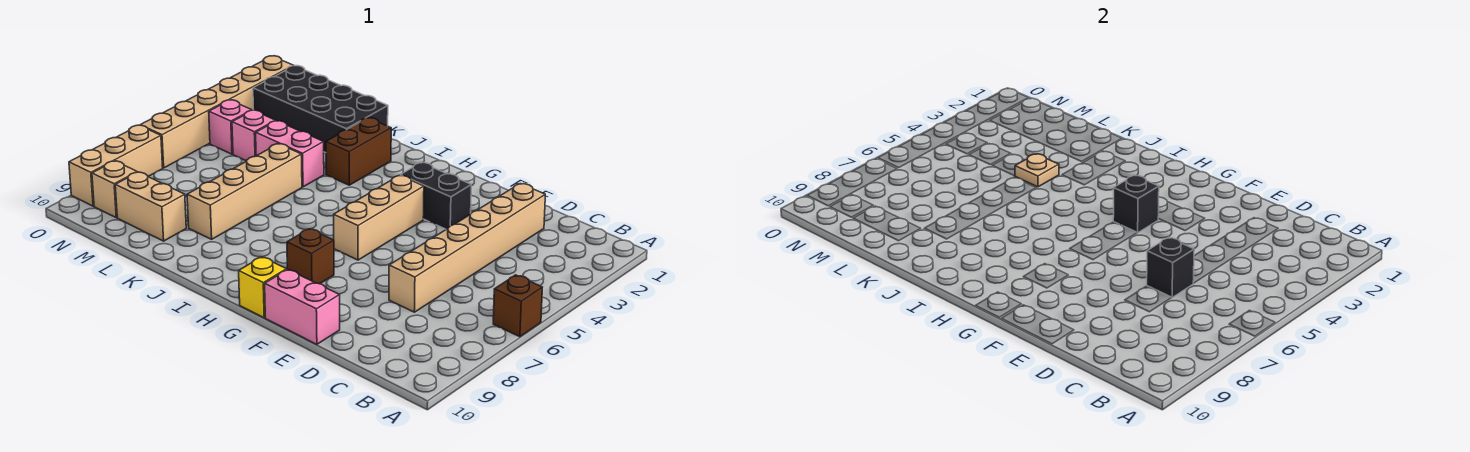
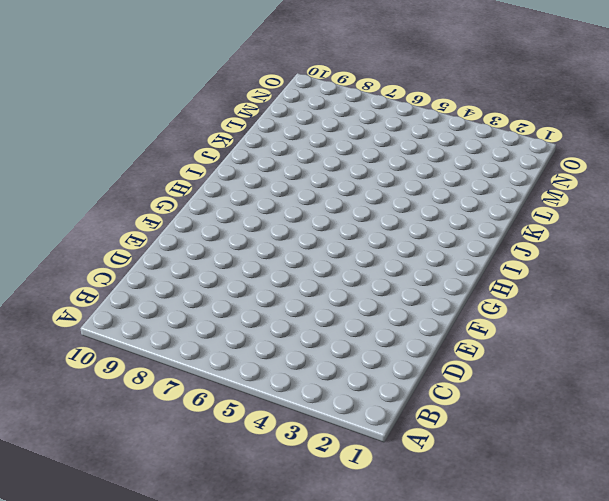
none -> brown brick A6 level 1
none -> tan brick D2:D7 level 1
none -> pink brick E10:F10 level 1

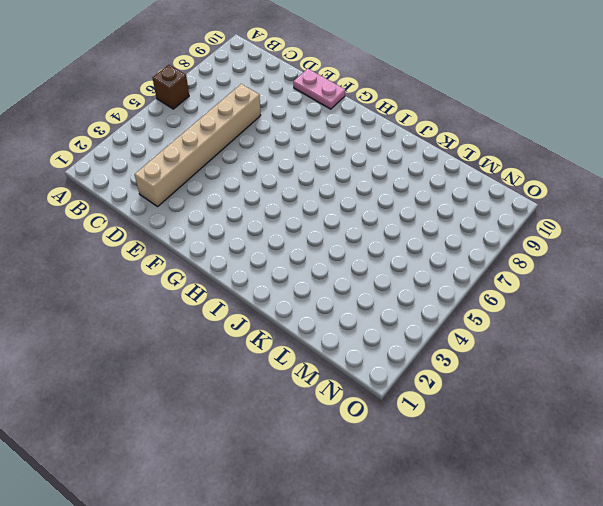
pink plate E10:F10 level 1 -> pink brick E10:F10 level 1
none -> black brick F3:G3 level 1
none -> tan brick G4:G6 level 1
none -> brown brick G8 level 1

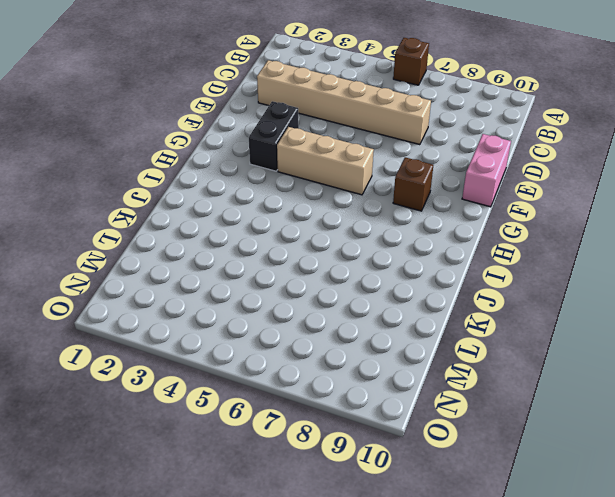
none -> yellow brick G10 level 1
none -> brown brick J2:J3 level 1
none -> black brick K1:N2 level 1

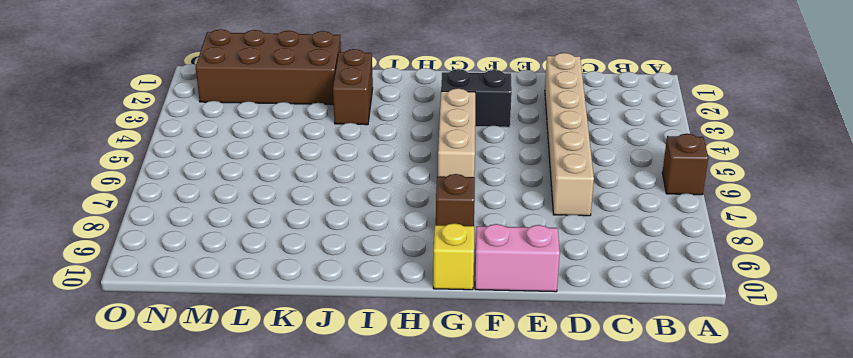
brown brick K1:N2 level 1 -> black brick K1:N2 level 1
none -> pink brick K4:L4 level 1
none -> tan brick K5:K8 level 1
none -> tan brick L9:M9 level 1

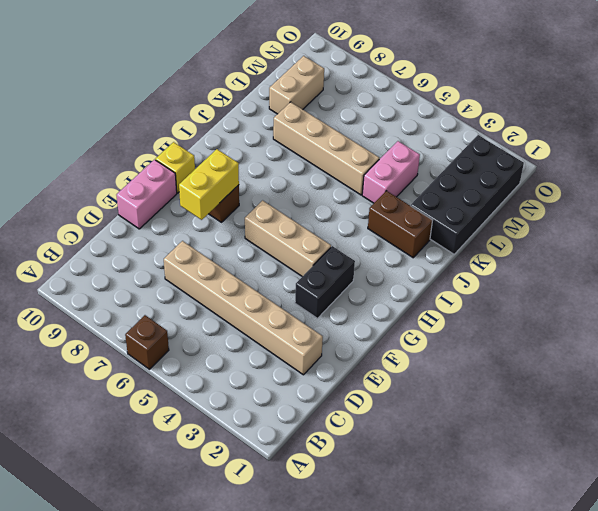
yellow brick F8:G8 level 2 -> none
none -> pink brick M4 level 1
none -> pink brick N4 level 1
none -> tan brick N9 level 1

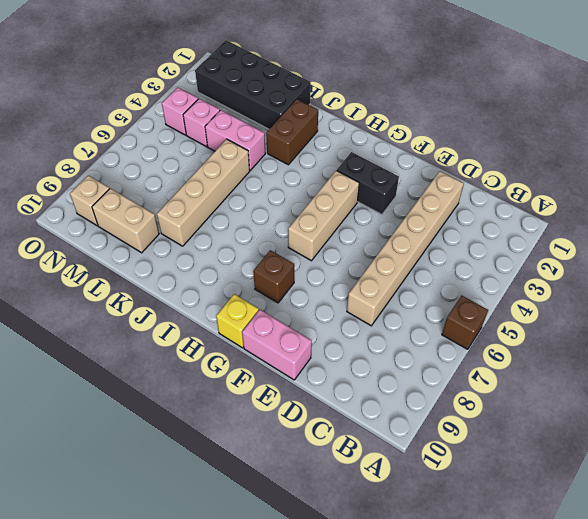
none -> tan brick O1:O6 level 1
none -> tan brick O7:O9 level 1
none -> black brick D6 level 2

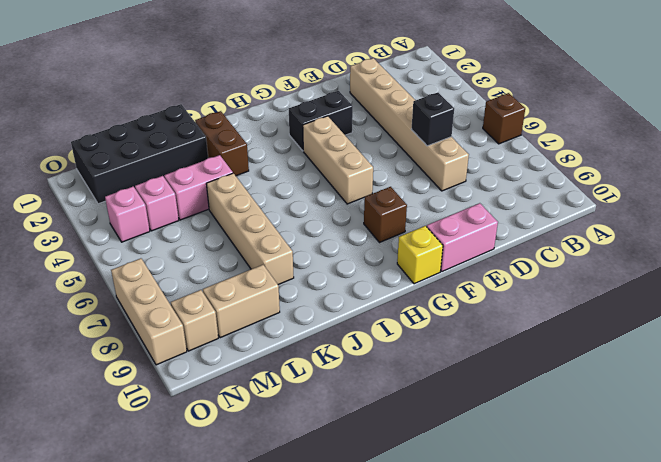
none -> tan brick O1:O6 level 1
none -> black brick G4 level 2
none -> tan plate K4 level 2

